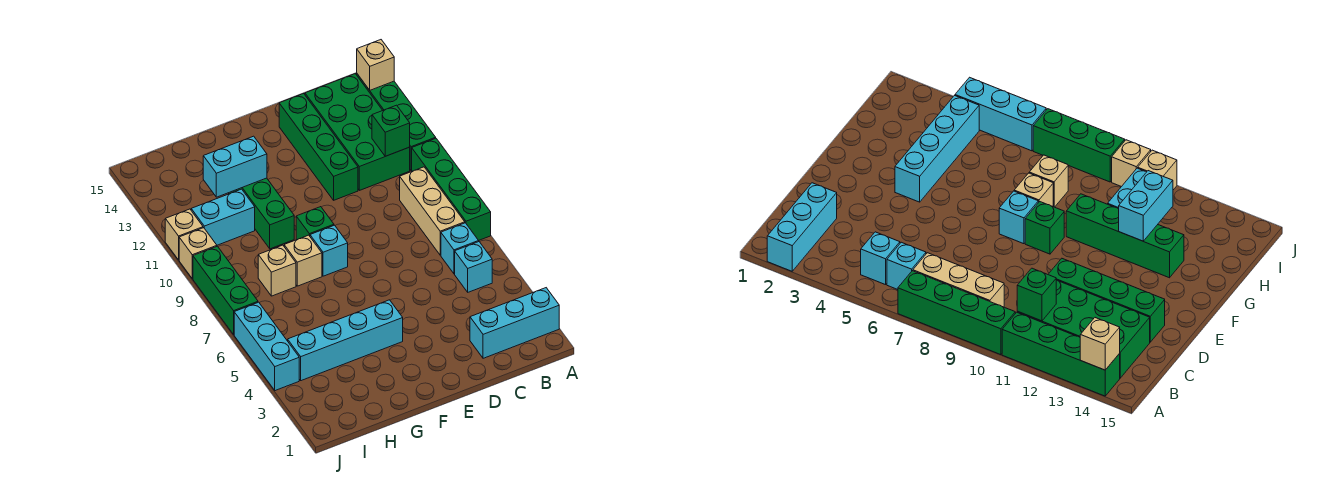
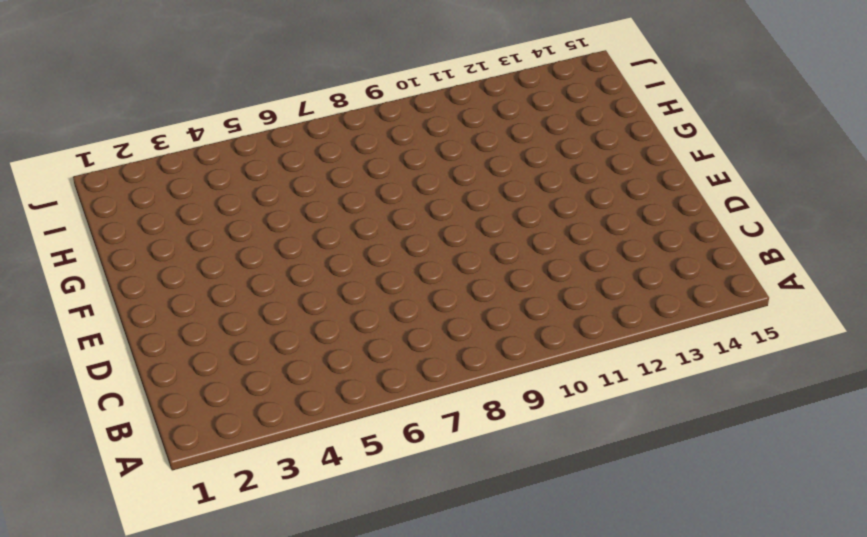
none -> cyan brick A2:C2 level 1
none -> green brick A7:A10 level 1
none -> green brick A11:A14 level 1

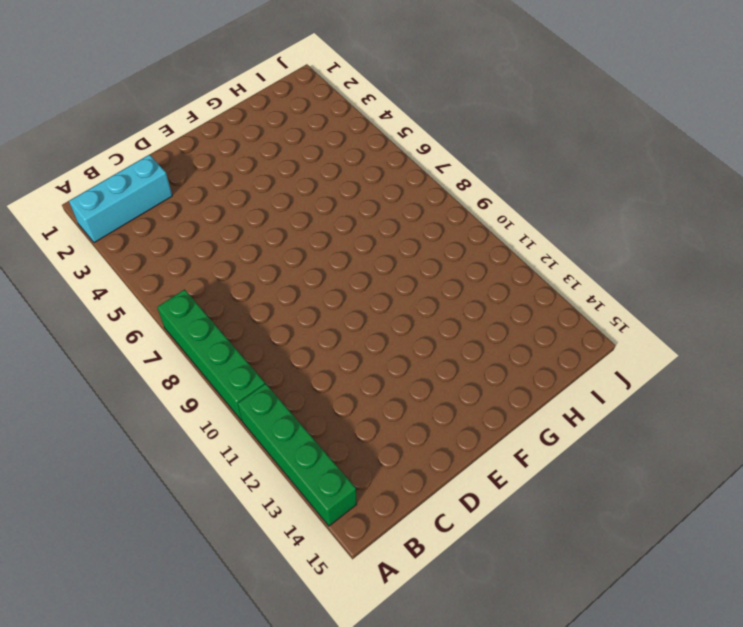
none -> cyan brick B5 level 1
none -> cyan brick B6 level 1
none -> tan brick B7:B9 level 1

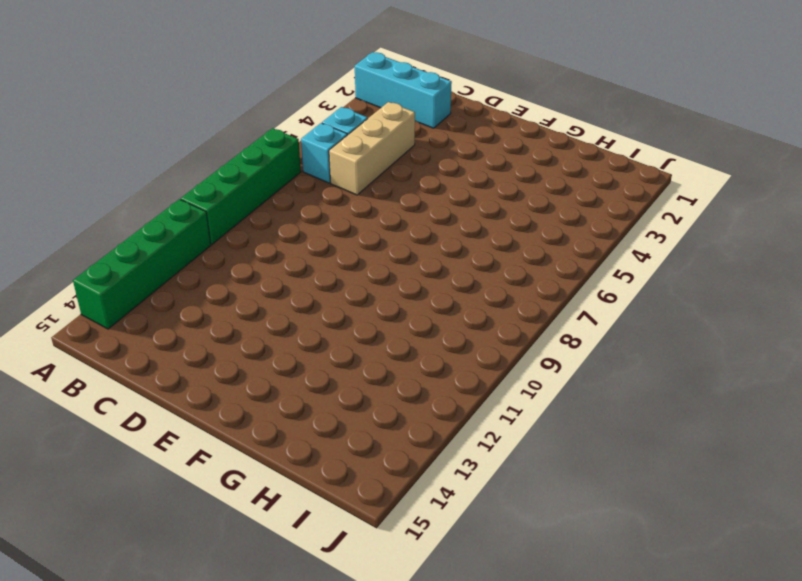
tan brick C4:C6 level 1 -> tan brick B7:B9 level 1
none -> green brick B11:C14 level 1
none -> green brick D11:D14 level 1
none -> cyan brick F4:I4 level 1

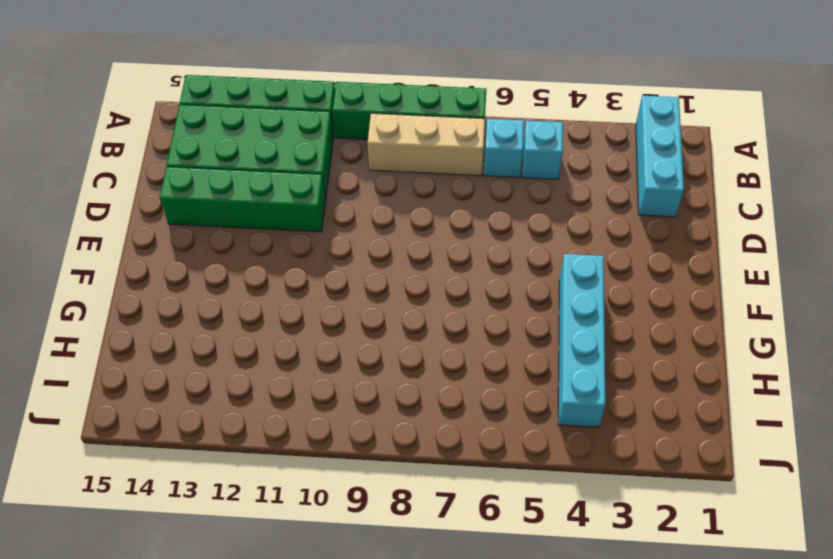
none -> cyan brick F8 level 1
none -> green brick F9 level 1
none -> tan brick G8 level 1

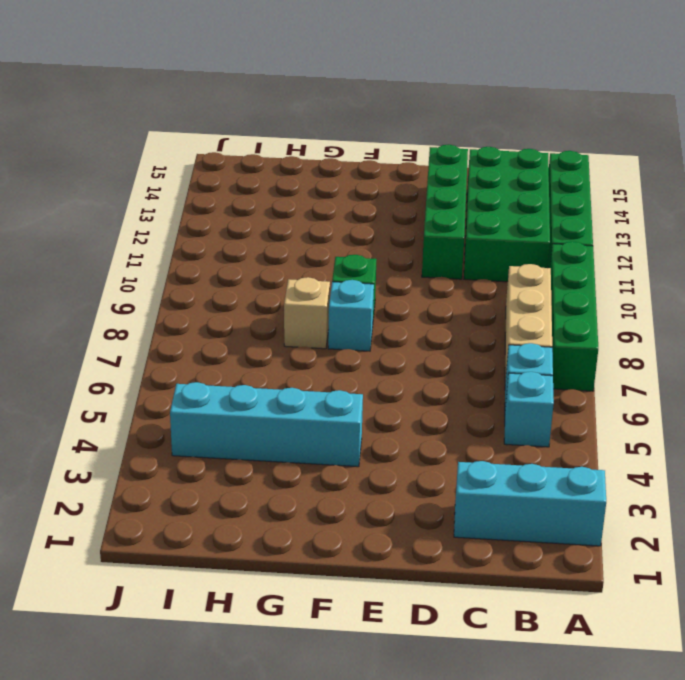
none -> green brick G10:G13 level 1
none -> tan brick H8 level 1
none -> cyan brick H11:I11 level 1

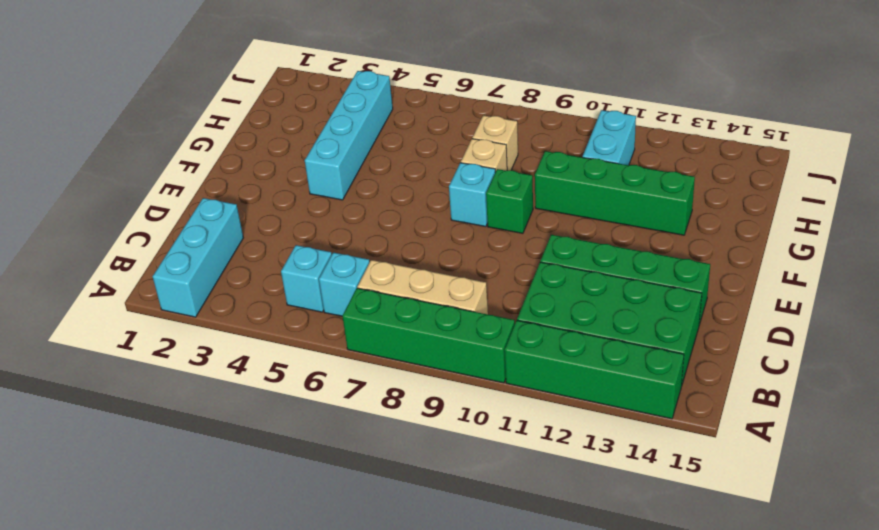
none -> cyan brick J4:J6 level 1
none -> green brick J7:J9 level 1
none -> tan brick J10 level 1

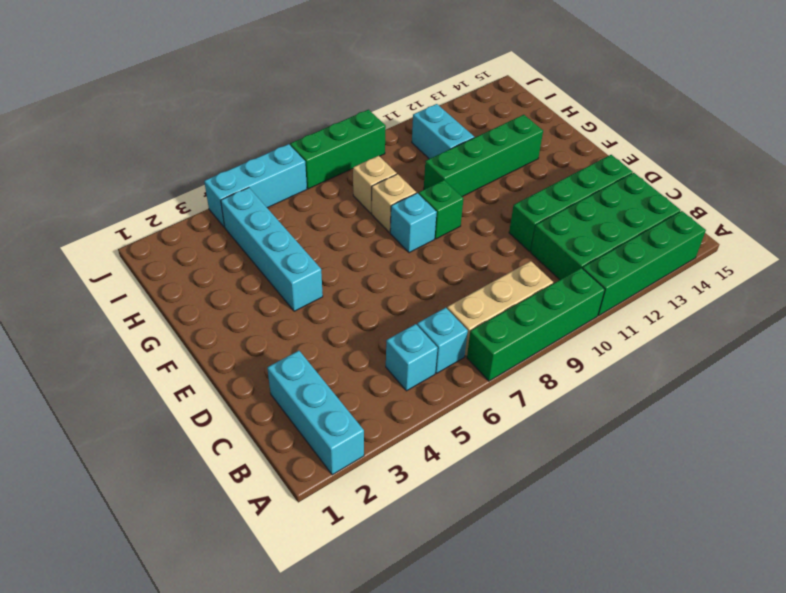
none -> tan brick J10 level 1
none -> tan brick J11 level 1
none -> tan brick A14 level 2

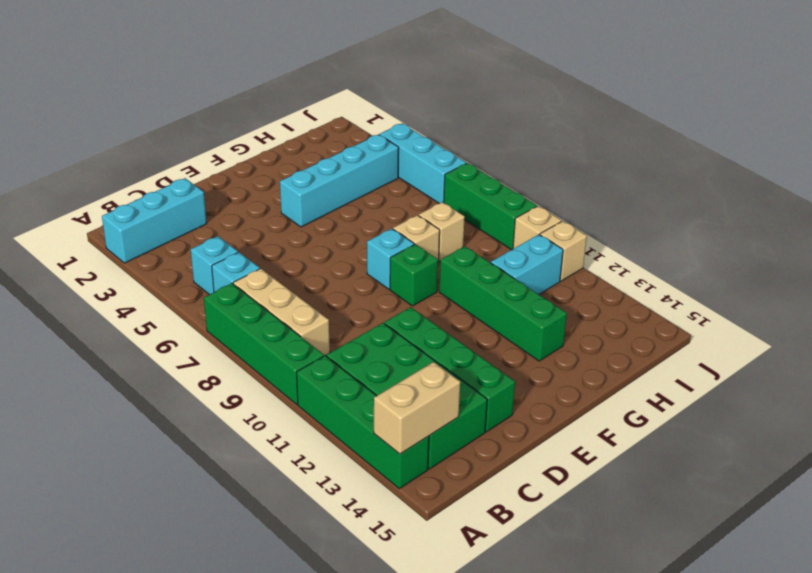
tan brick A14:B14 level 2 -> tan brick A14 level 2
none -> green brick B11 level 2
none -> cyan brick G12:H12 level 2

